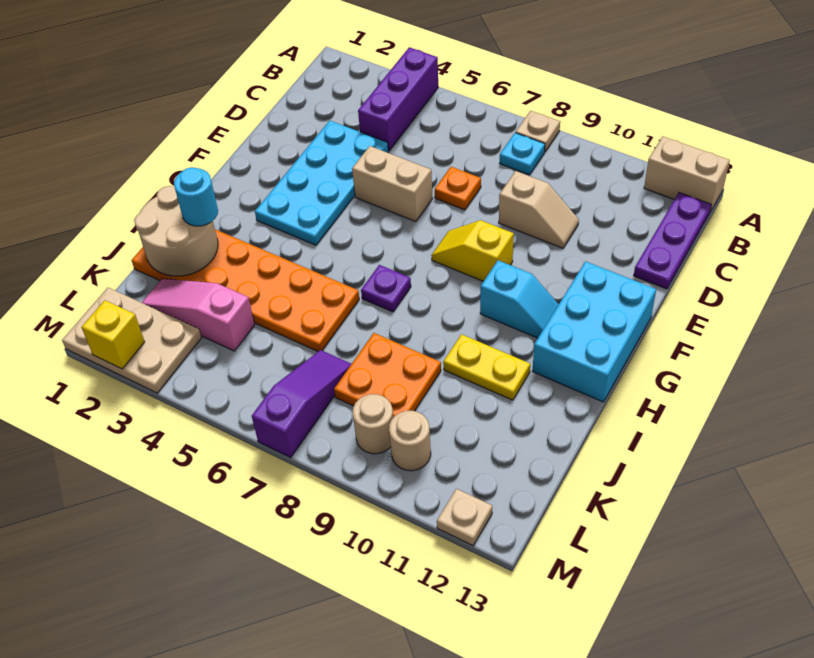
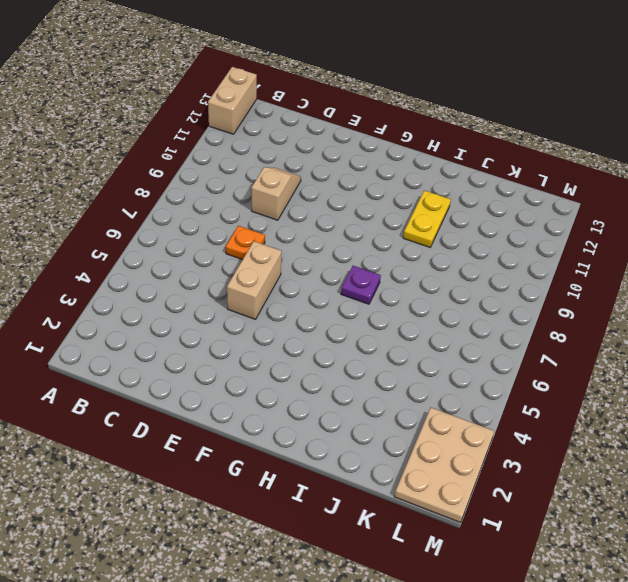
none -> purple brick A4:C4 level 1
none -> tan plate A8 level 1
none -> cyan plate B8 level 1

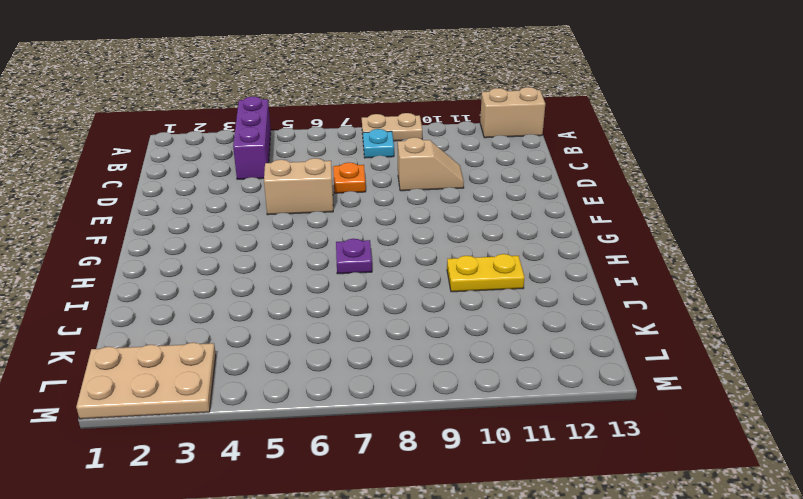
tan plate A8:A9 level 1 -> tan plate A8 level 1
none -> purple plate B13:D13 level 1
none -> cyan plate D3:G4 level 1
none -> yellow slope F8:F9 level 1 top 9

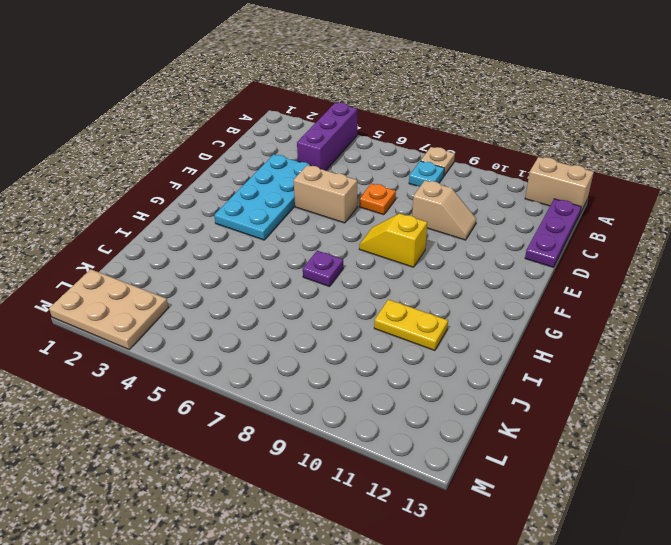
none -> cyan brick F12:H13 level 1
none -> cyan slope G10:G11 level 1 top 10
none -> orange plate I1:J6 level 1

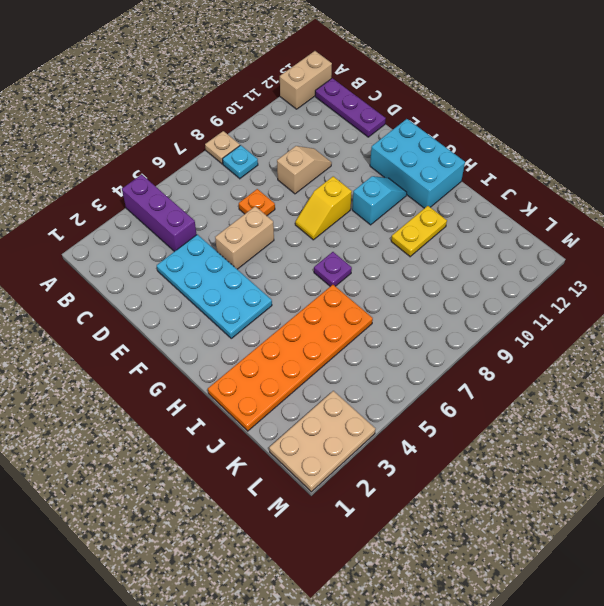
none -> orange plate J8:K9 level 1
none -> pink slope K2:K4 level 1 top 4
none -> purple slope K7:M7 level 1 top M

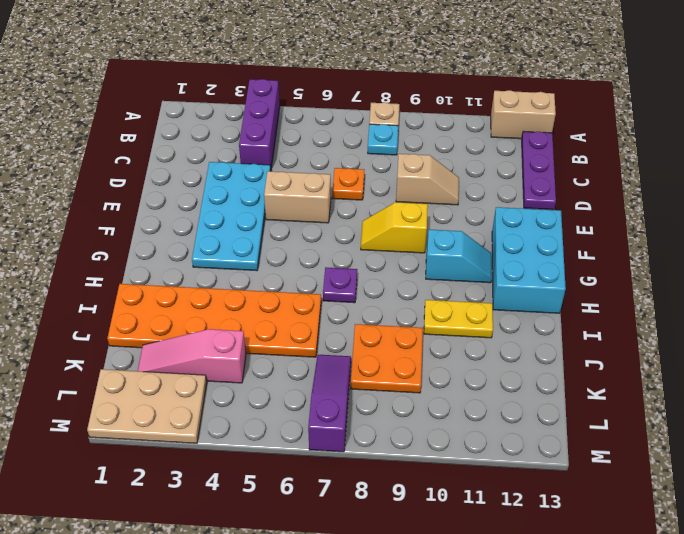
none -> tan round brick L9 level 1
none -> tan round brick L10 level 1
none -> tan plate M12 level 1

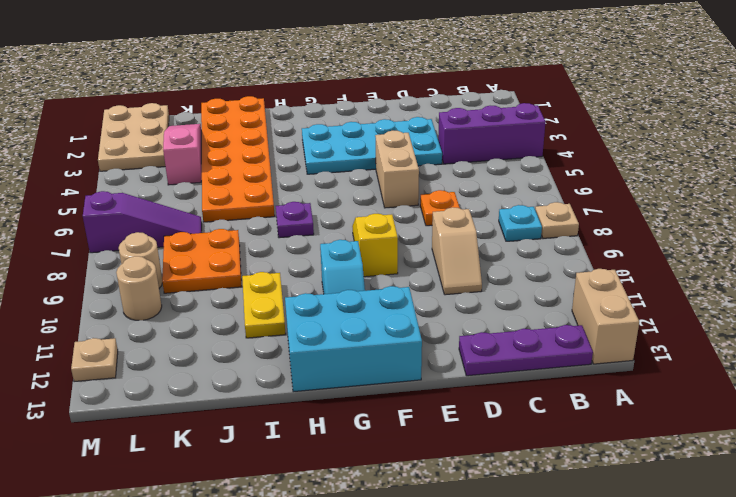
none -> tan round brick I1:J2 level 2
none -> yellow brick M2 level 2
none -> cyan round brick I2 level 3

